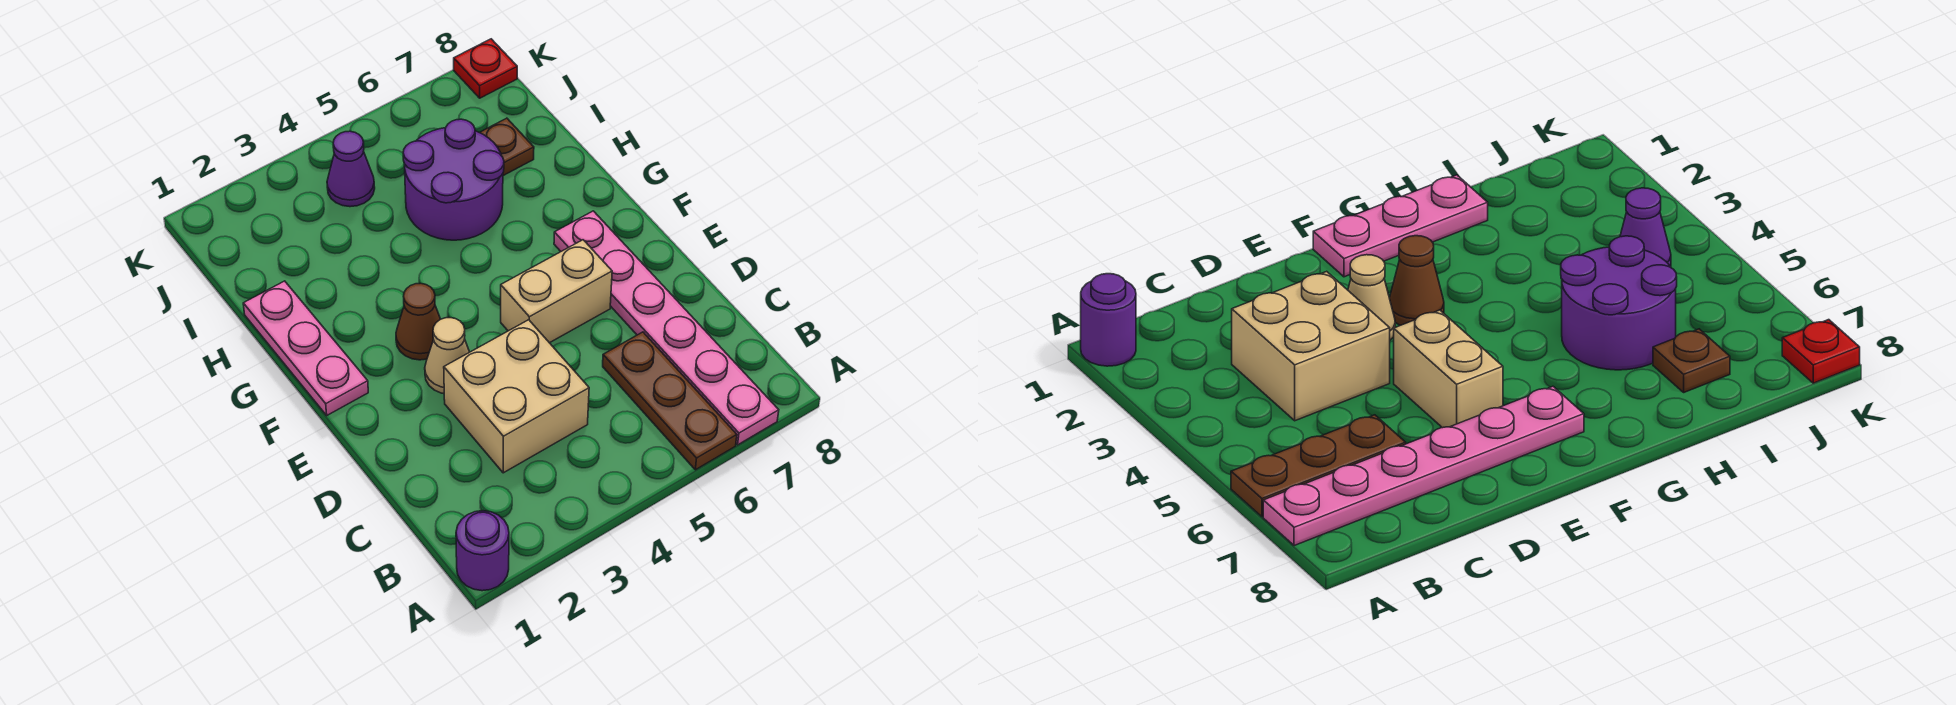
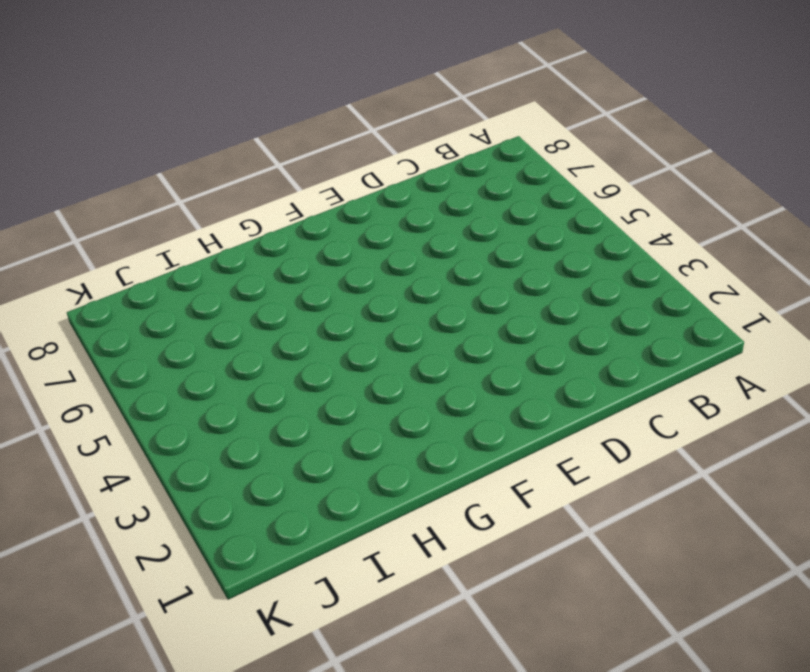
none -> purple round brick A1 level 1
none -> brown plate A6:C6 level 1
none -> pink plate A7:F7 level 1

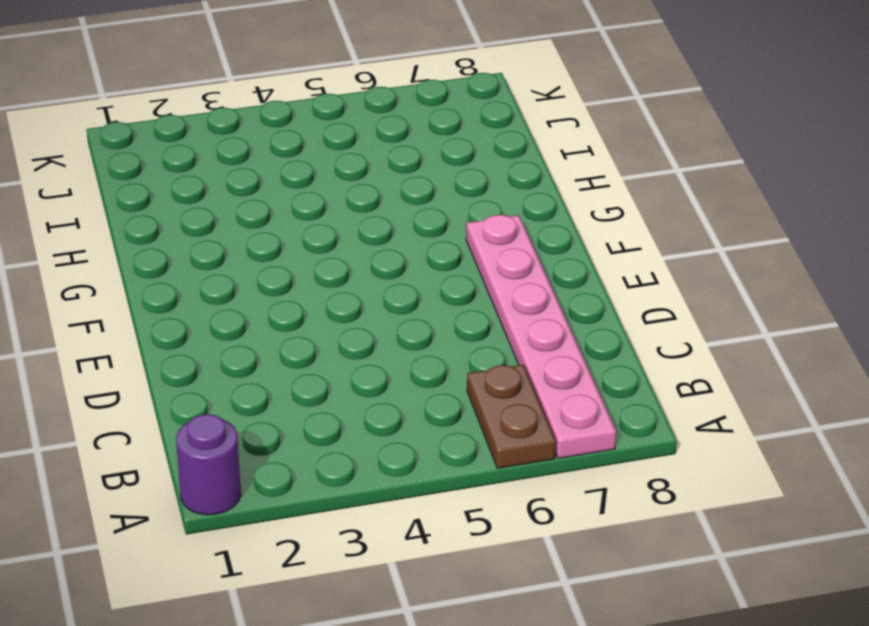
brown plate A6:B6 level 1 -> brown plate A6:C6 level 1
none -> tan brick C3:D4 level 1
none -> tan cone E3 level 1
none -> tan brick E5:E6 level 1

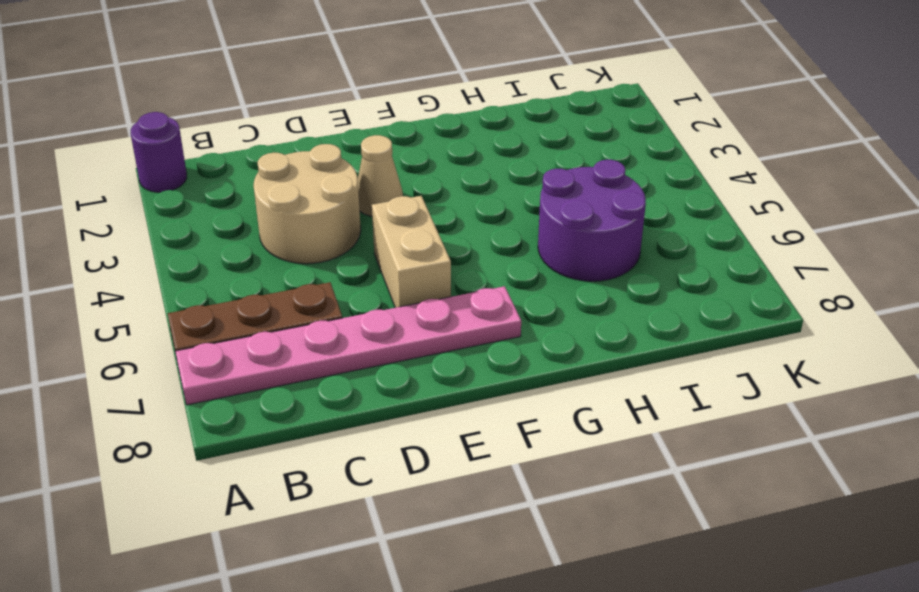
tan round brick C3:D4 level 1 -> tan brick C3:D4 level 1
none -> pink plate F1:H1 level 1
none -> brown cone F3 level 1
none -> brown plate I7 level 1

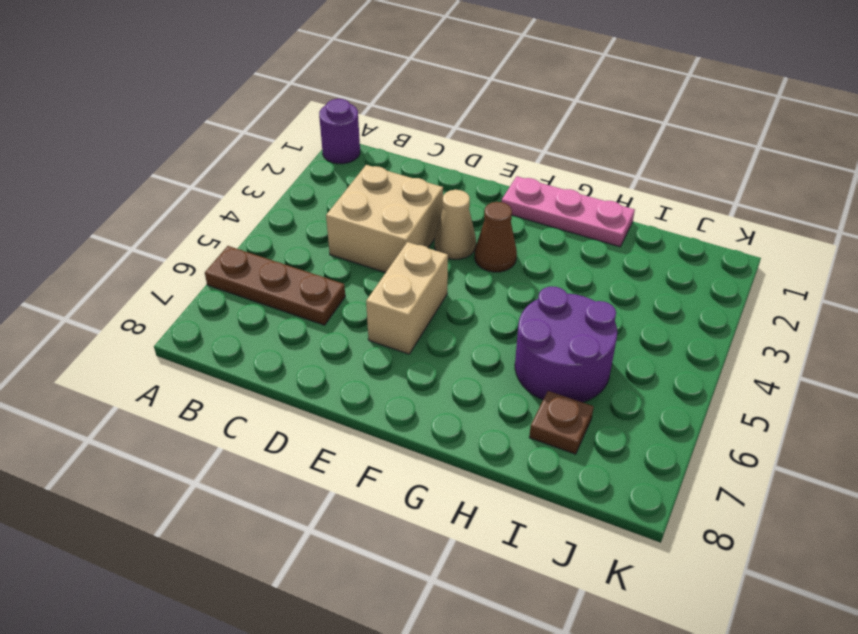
none -> pink plate A7:F7 level 1
none -> purple cone J4 level 1
none -> red plate K8 level 1

